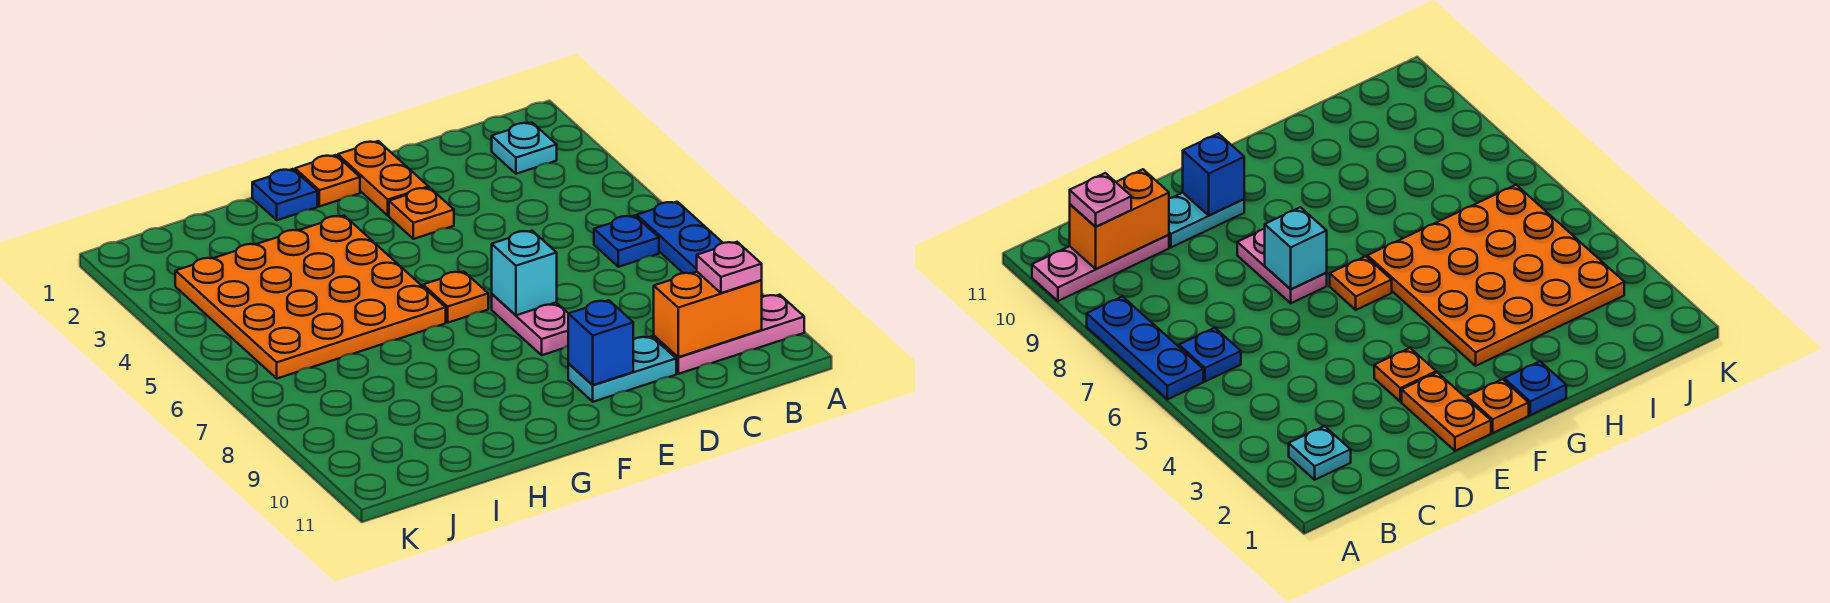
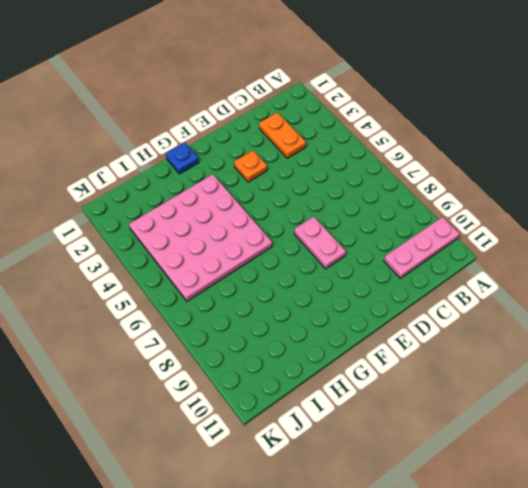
orange plate C2:C3 level 1 -> orange plate E1:E2 level 1
pink plate G3:J6 level 1 -> orange plate G3:J6 level 1
none -> blue plate A6:A8 level 1
none -> cyan plate B2 level 1
none -> blue plate B6 level 1

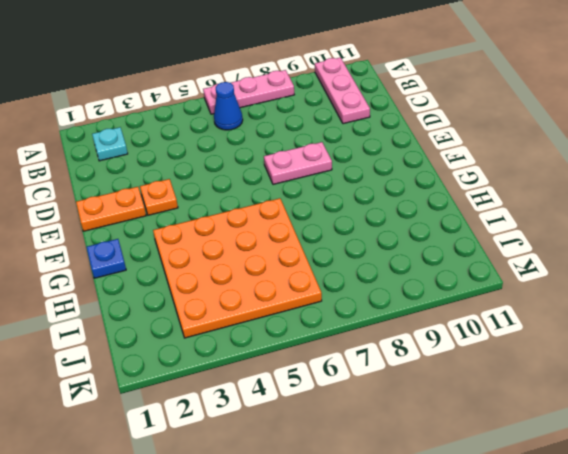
pink plate A6:A8 level 1 -> blue plate A6:A8 level 1
blue cone B6 level 1 -> blue plate B6 level 1
none -> cyan plate D10:E10 level 1
none -> orange plate F1 level 1
none -> orange plate F6 level 1

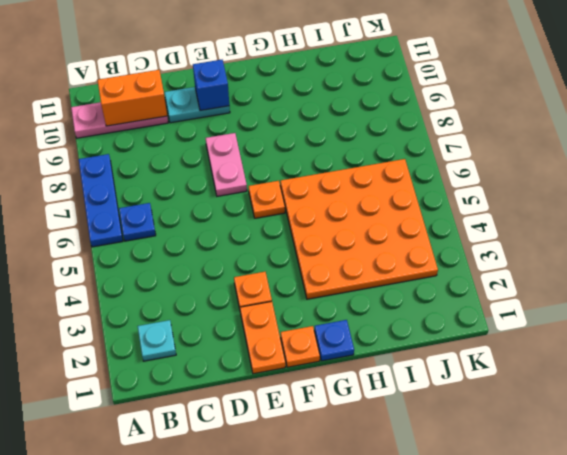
none -> cyan brick E7 level 2
none -> pink plate B10 level 3

